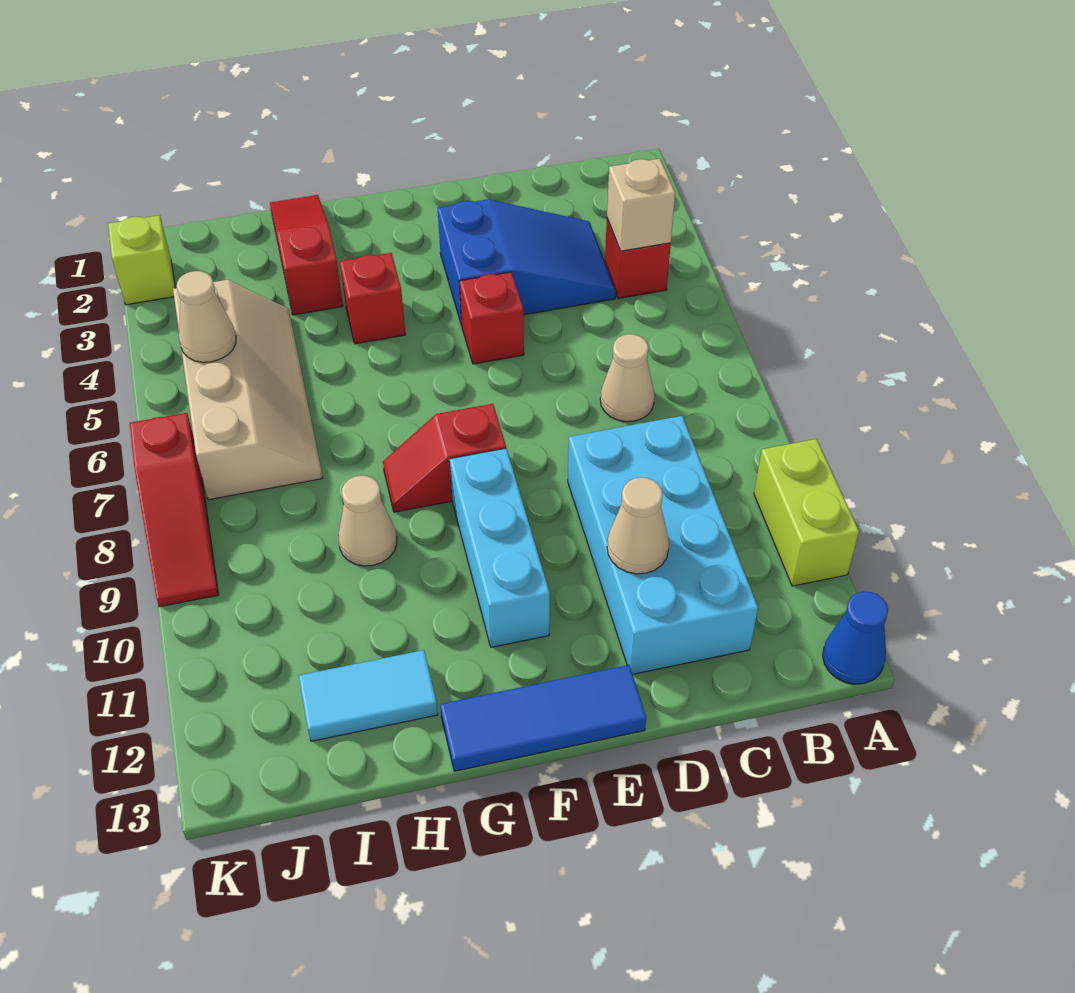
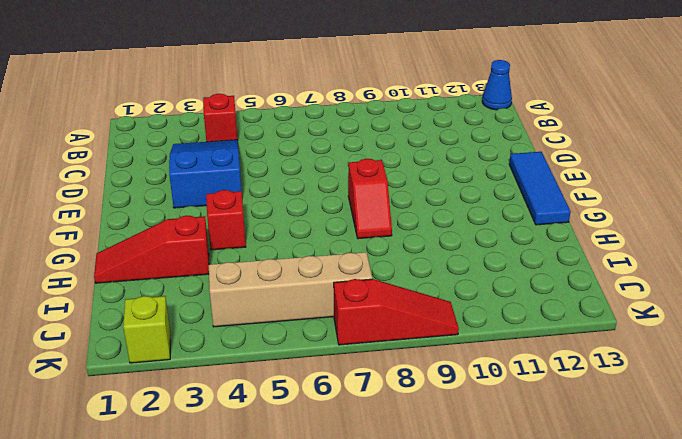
none -> lime brick A10:A11 level 1
none -> tan cone C7 level 1
none -> cyan brick C9:D12 level 1

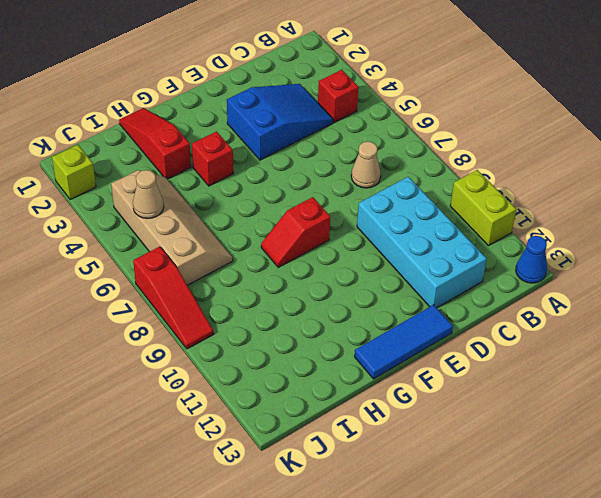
none -> red brick E5 level 1
none -> cyan brick F9:F11 level 1
none -> tan cone H9 level 1

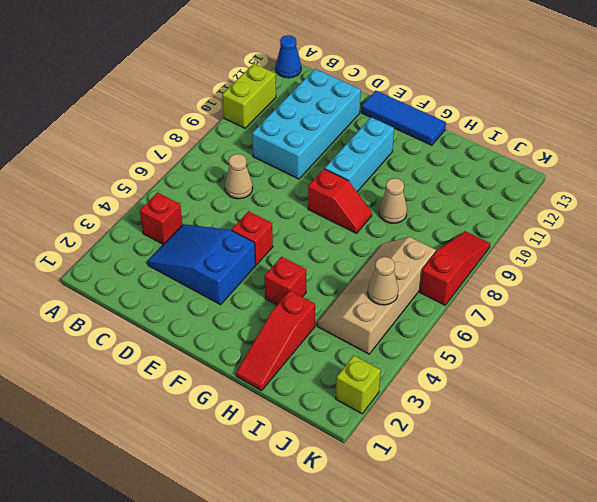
none -> cyan tile H12:I12 level 1
none -> tan brick B4 level 2
none -> tan cone D11 level 2

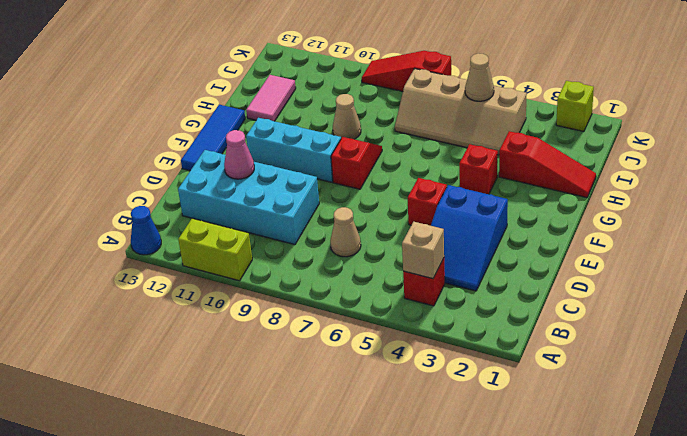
pink cone D11 level 2 -> tan cone D11 level 2
pink tile H12:I12 level 1 -> cyan tile H12:I12 level 1

